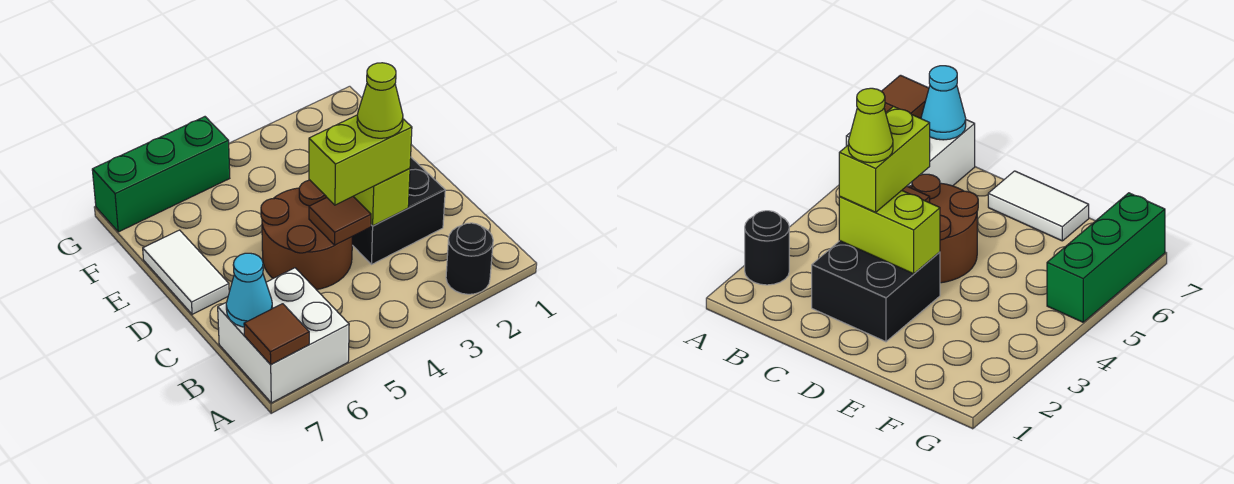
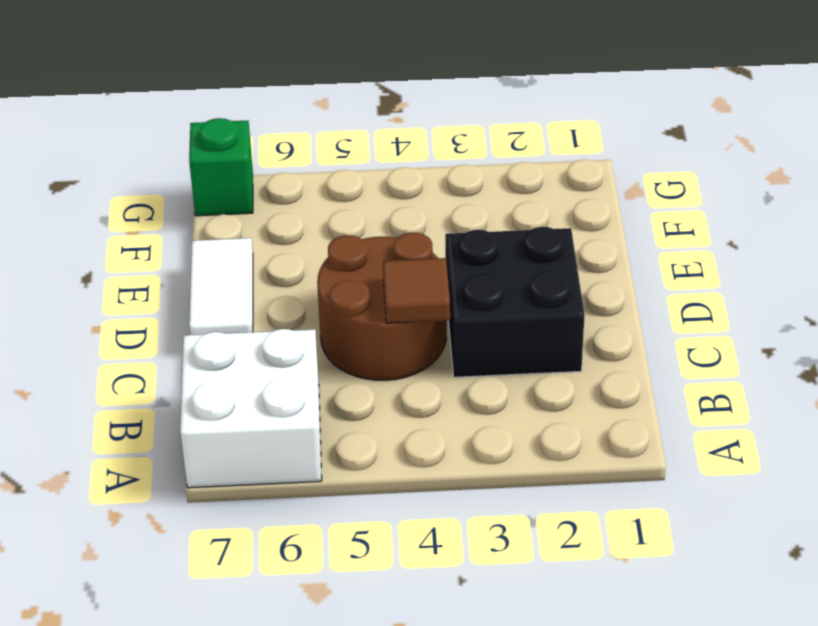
green brick G7 level 1 -> green brick G5:G7 level 1
none -> black round brick A2 level 1
none -> brown tile A7 level 2
none -> cyan cone B7 level 2

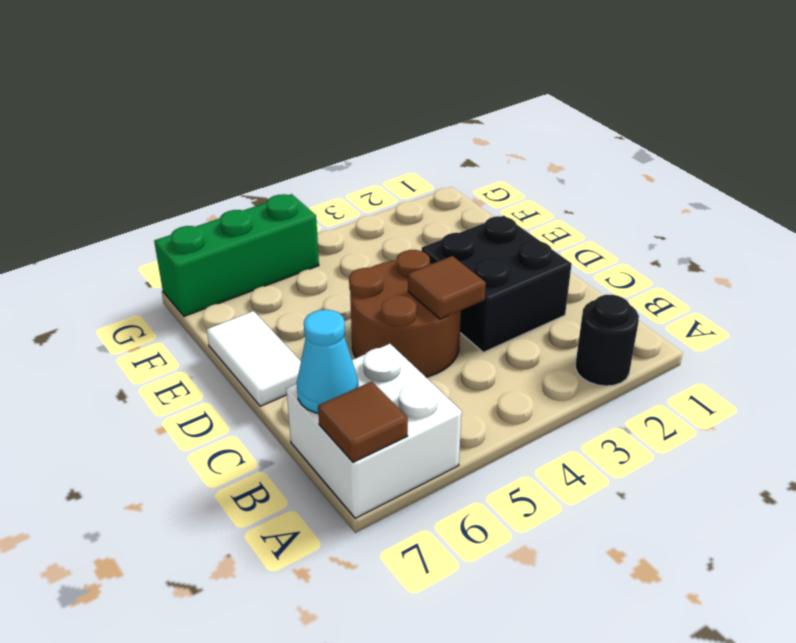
none -> lime brick C3:D3 level 2
none -> lime brick C3:C4 level 3
none -> lime cone C3 level 4

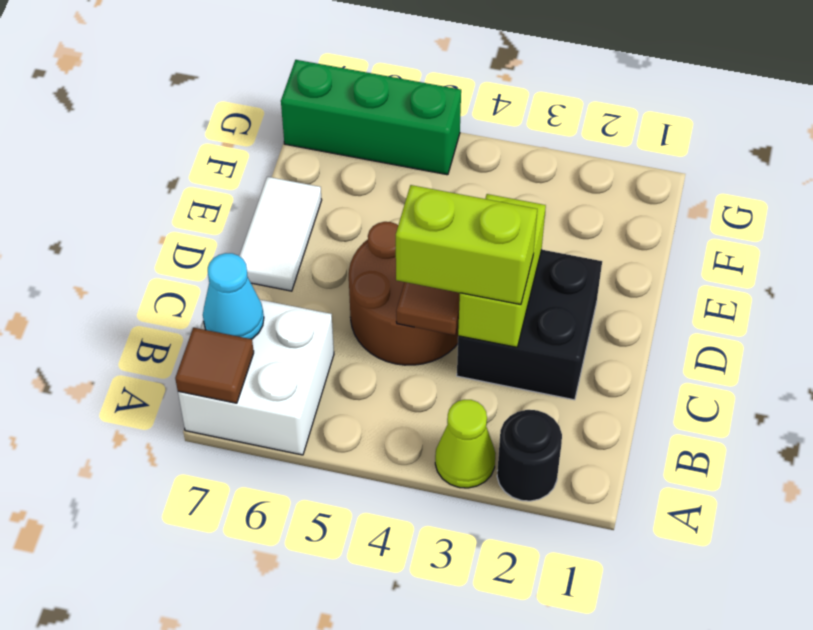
lime cone A3 level 1 -> lime cone C3 level 4

